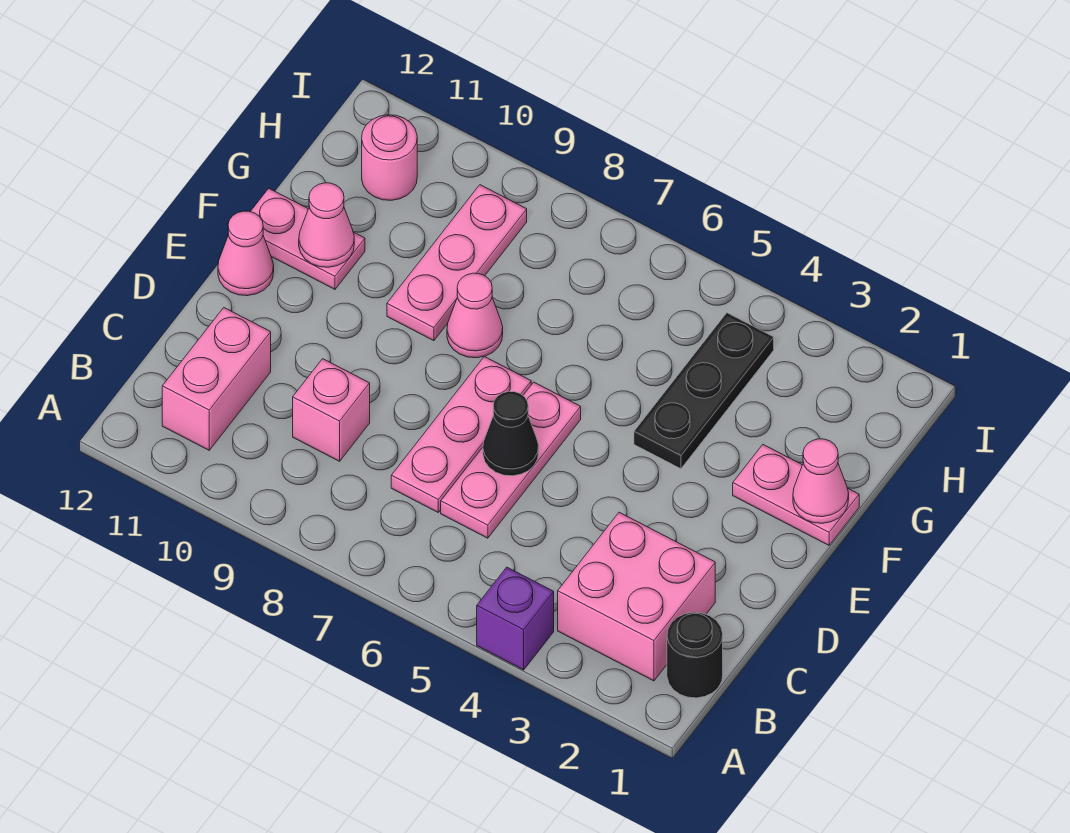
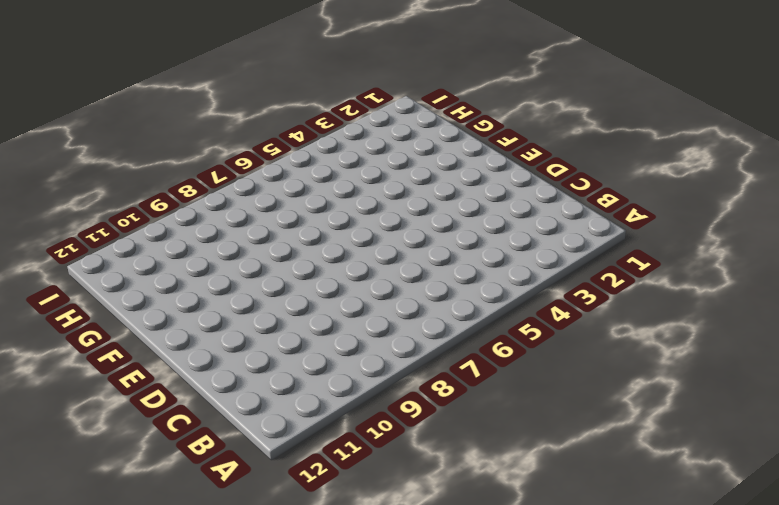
none -> purple brick A4 level 1
none -> black round brick B1 level 1
none -> pink brick B2:C3 level 1

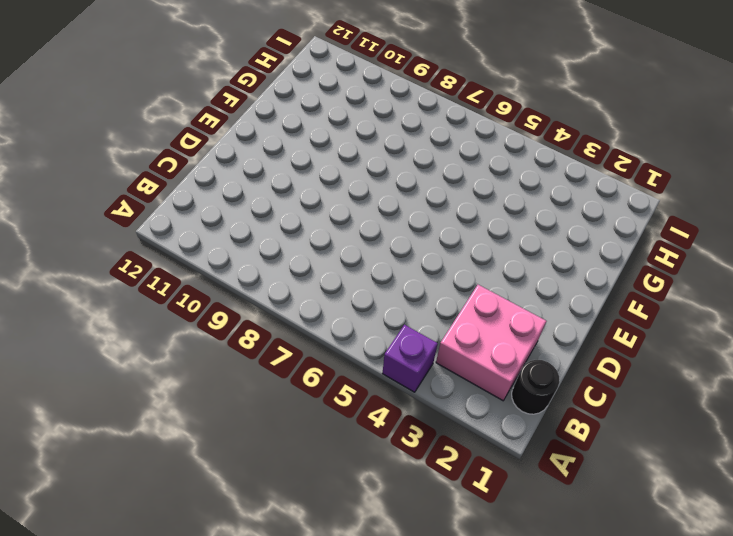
none -> pink brick B11:C11 level 1
none -> pink plate C6:E6 level 1
none -> pink plate C7:E7 level 1

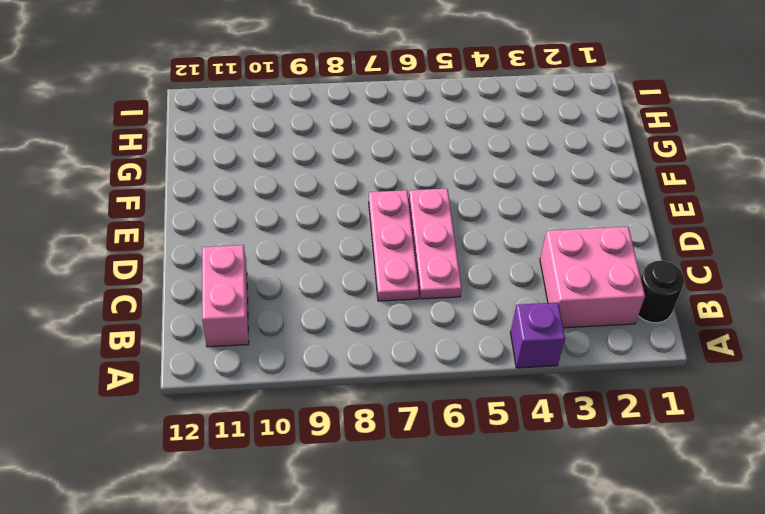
none -> pink brick C9 level 1
none -> pink cone E12 level 1
none -> pink plate F1:F2 level 1

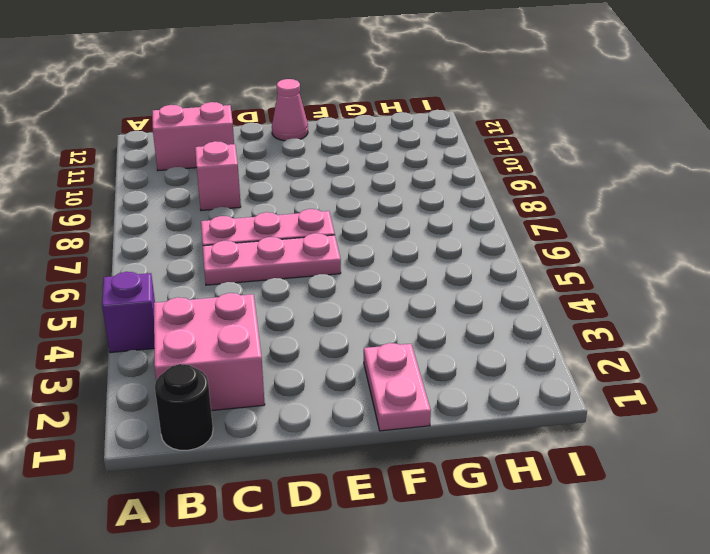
none -> black plate F4:H4 level 1
none -> pink cone F8 level 1
none -> pink plate F9:H9 level 1

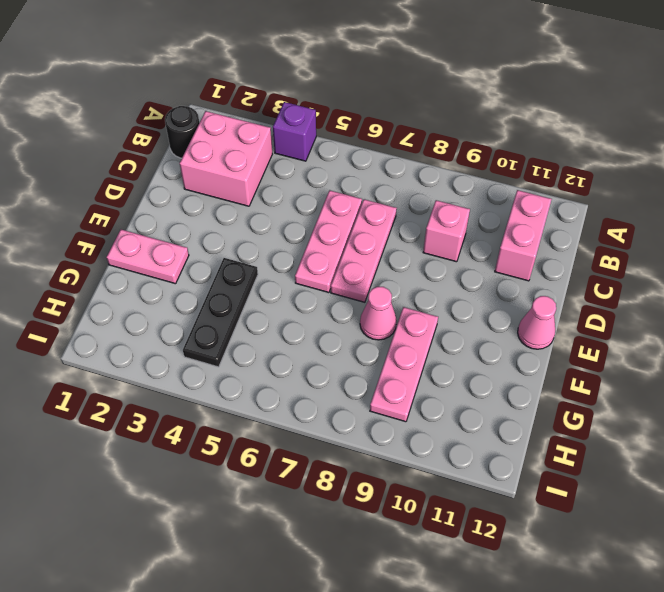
none -> pink plate F11:F12 level 1
none -> pink round brick H11 level 1
none -> black cone D6 level 2

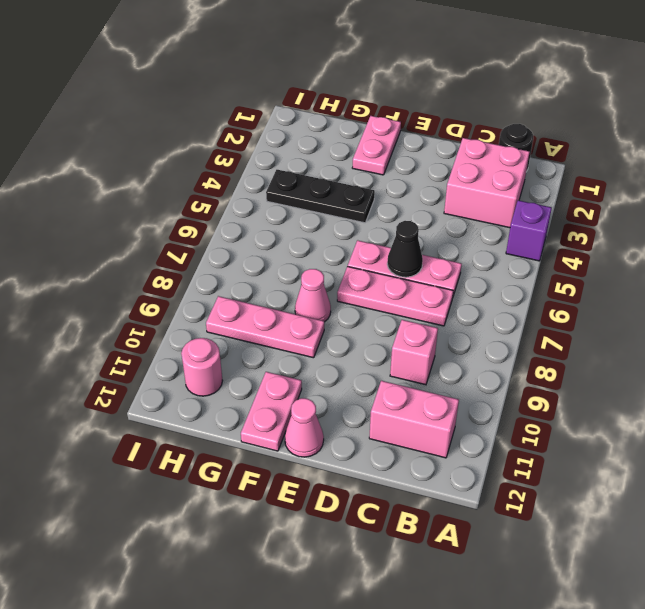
none -> pink cone F1 level 2
none -> pink cone F11 level 2

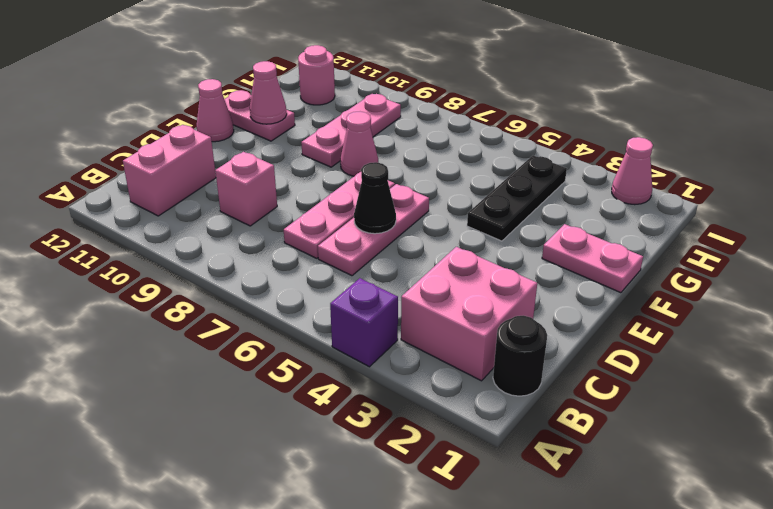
pink cone I2 level 1 -> pink cone F1 level 2

